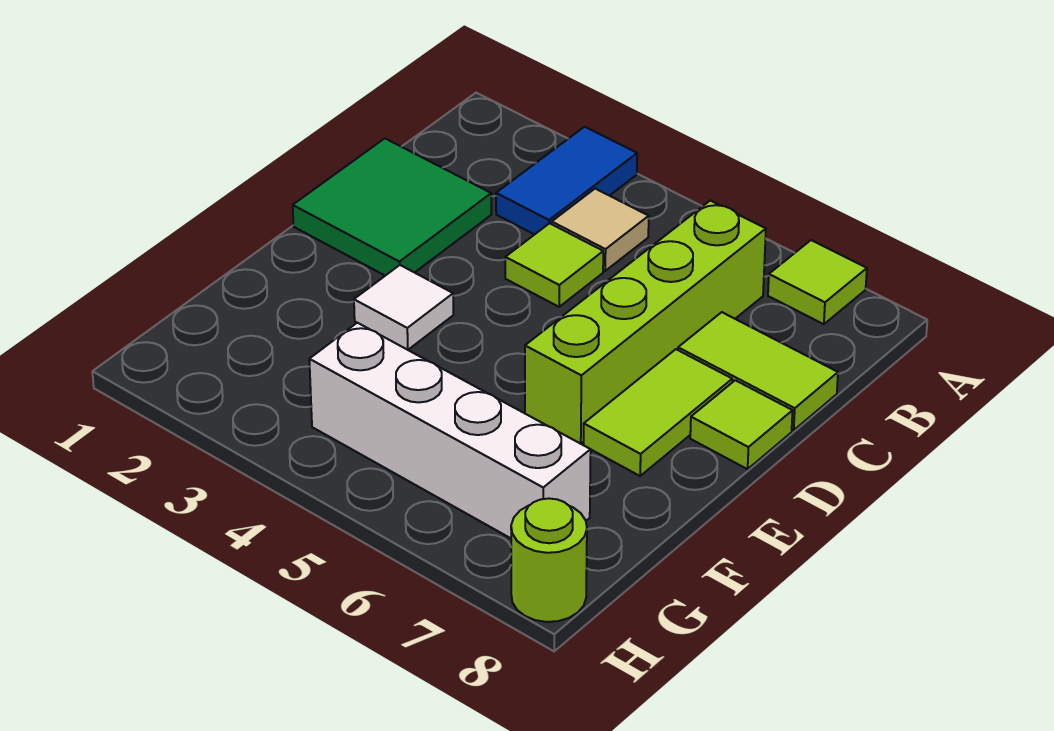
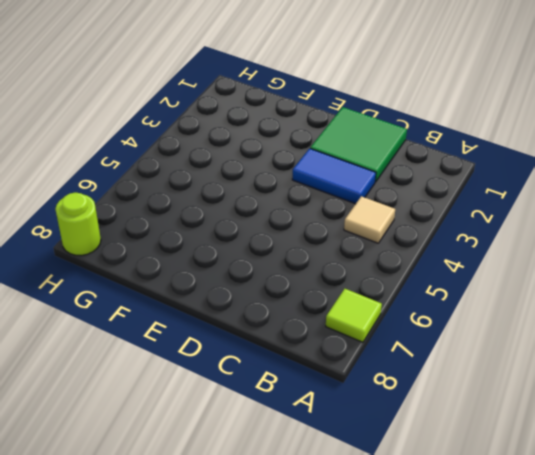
blue tile C3:D3 level 1 -> blue tile A3:B3 level 1
none -> lime brick B6:E6 level 1
none -> lime tile C4 level 1
none -> lime tile C7:C8 level 1

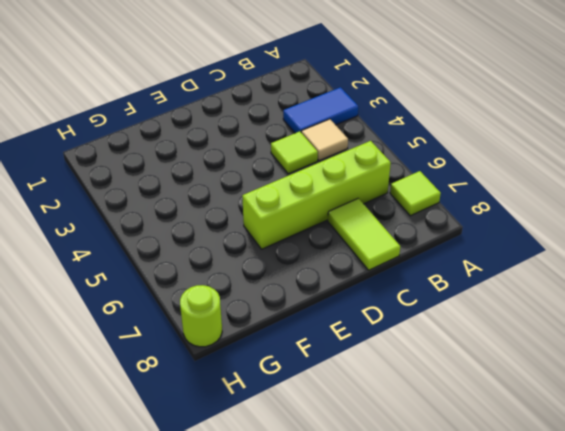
none -> green tile C1:D2 level 1
none -> lime tile D7:E7 level 1
none -> lime tile D8 level 1

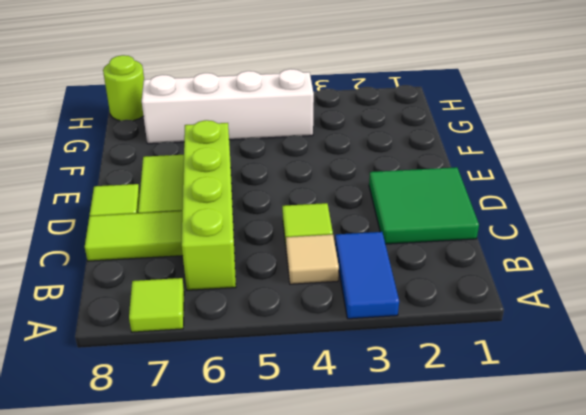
none -> white tile E3 level 1

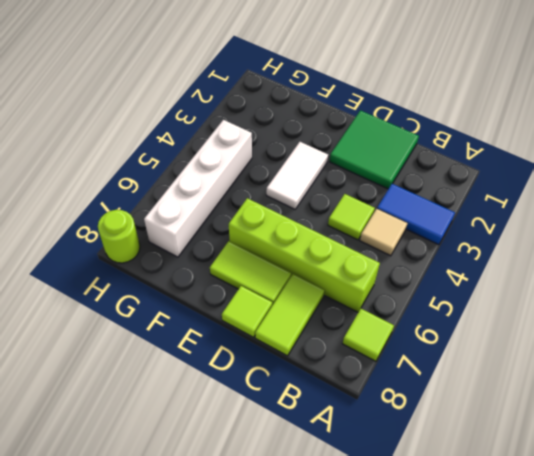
white tile E3:E4 level 1 -> white tile E3 level 1

